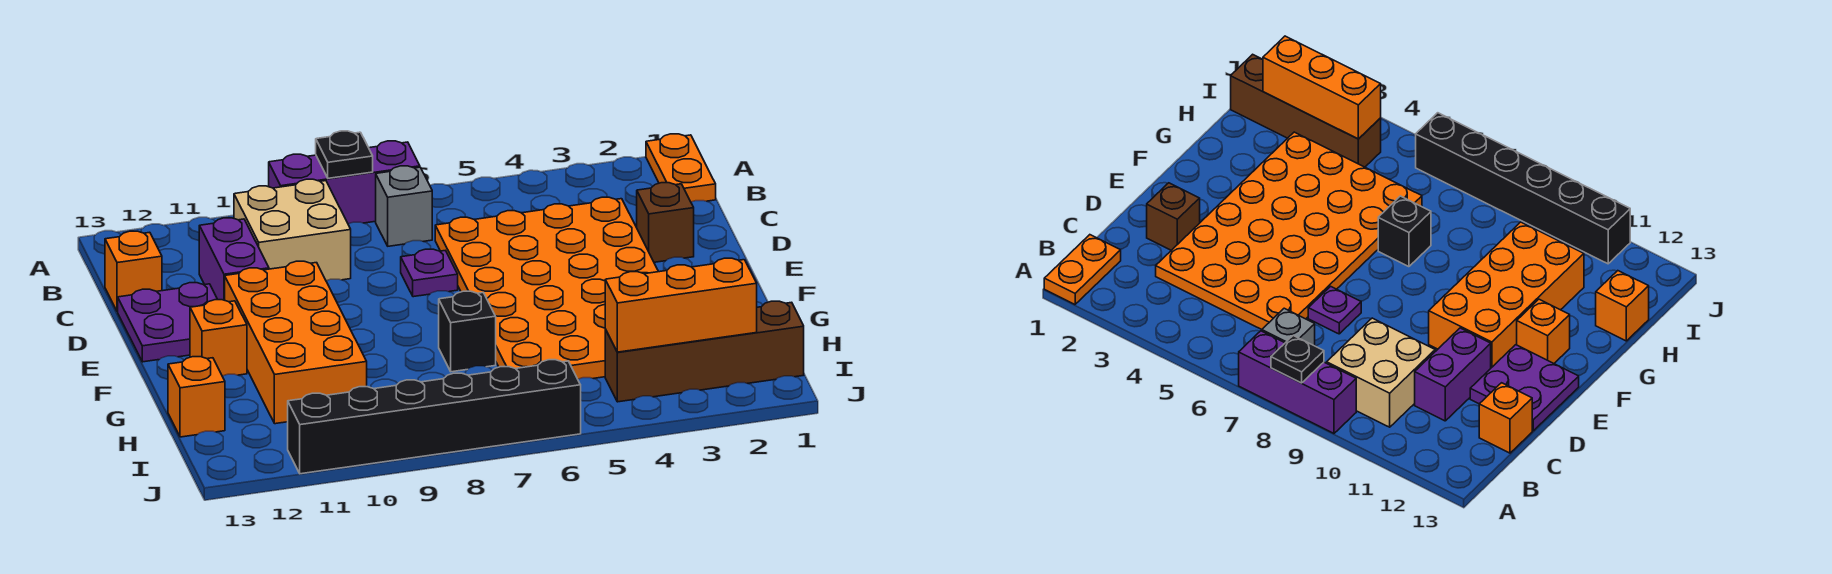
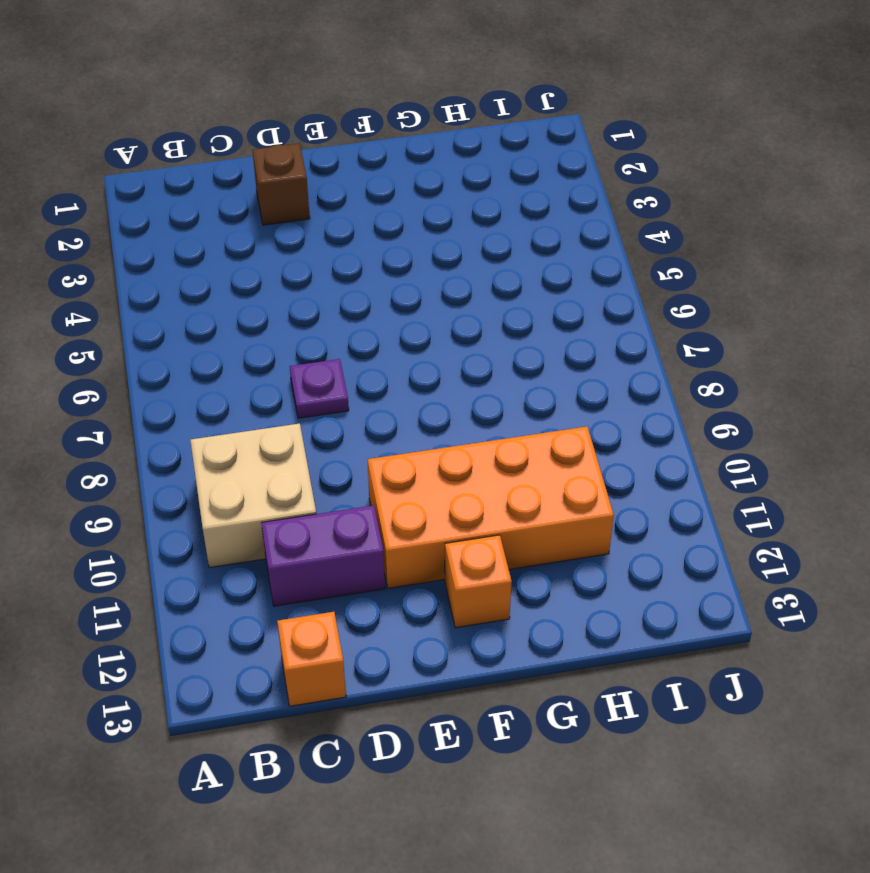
none -> orange plate A1:B1 level 1
none -> purple brick A7:A9 level 1
none -> grey brick B7 level 1

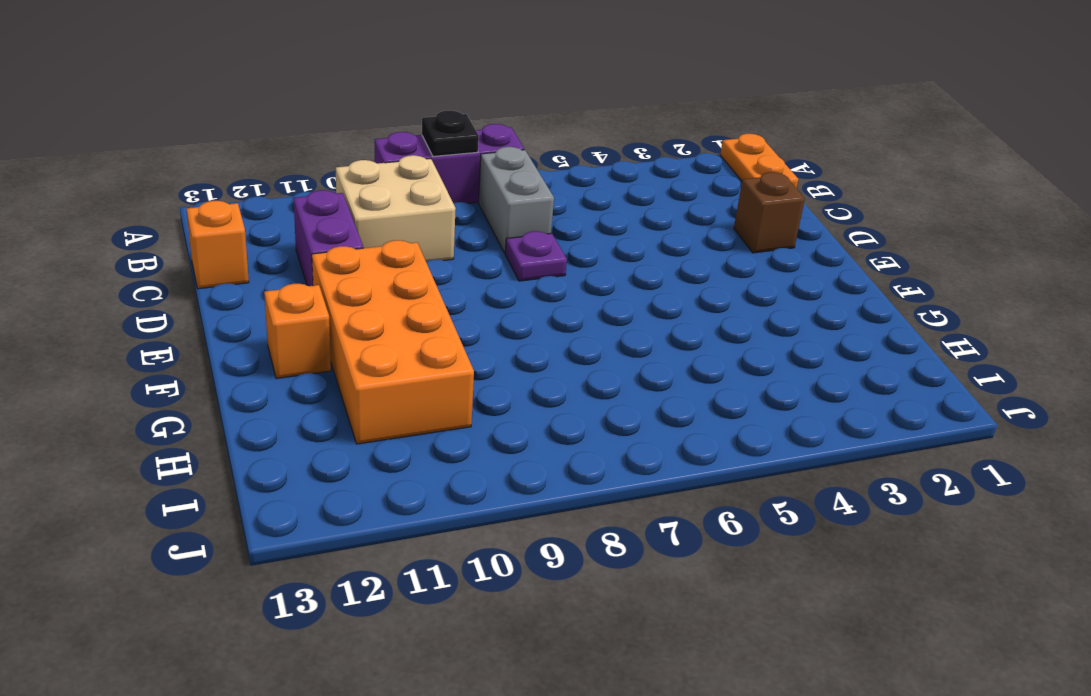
grey brick B7:C7 level 1 -> grey brick B7 level 1
none -> orange plate C3:H6 level 1
none -> purple plate D12:E13 level 1
none -> black brick G7 level 1

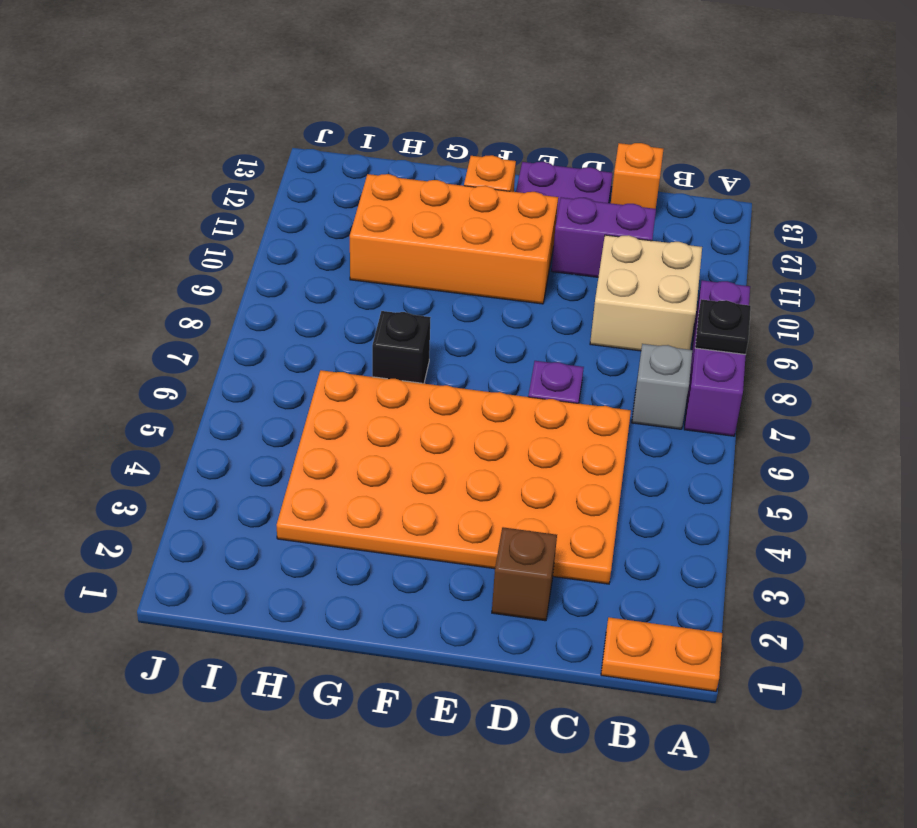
none -> orange brick H13 level 1
none -> brown brick I1:I4 level 1
none -> black brick J6:J11 level 1

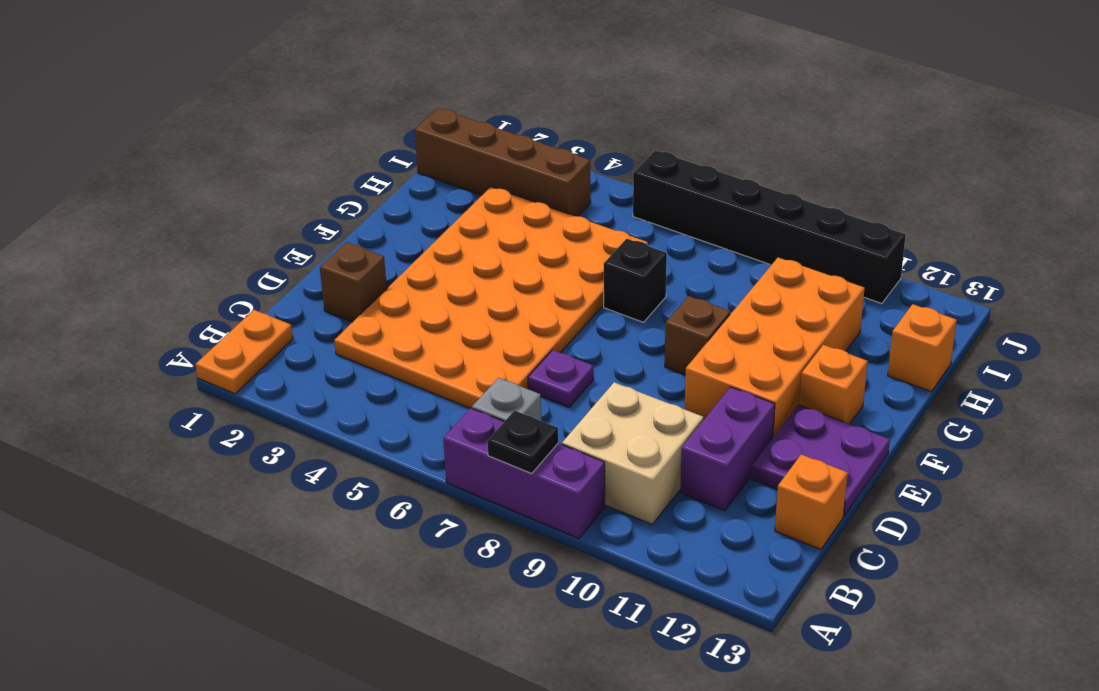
brown brick F9 level 1 -> none
none -> orange brick I2:I4 level 2

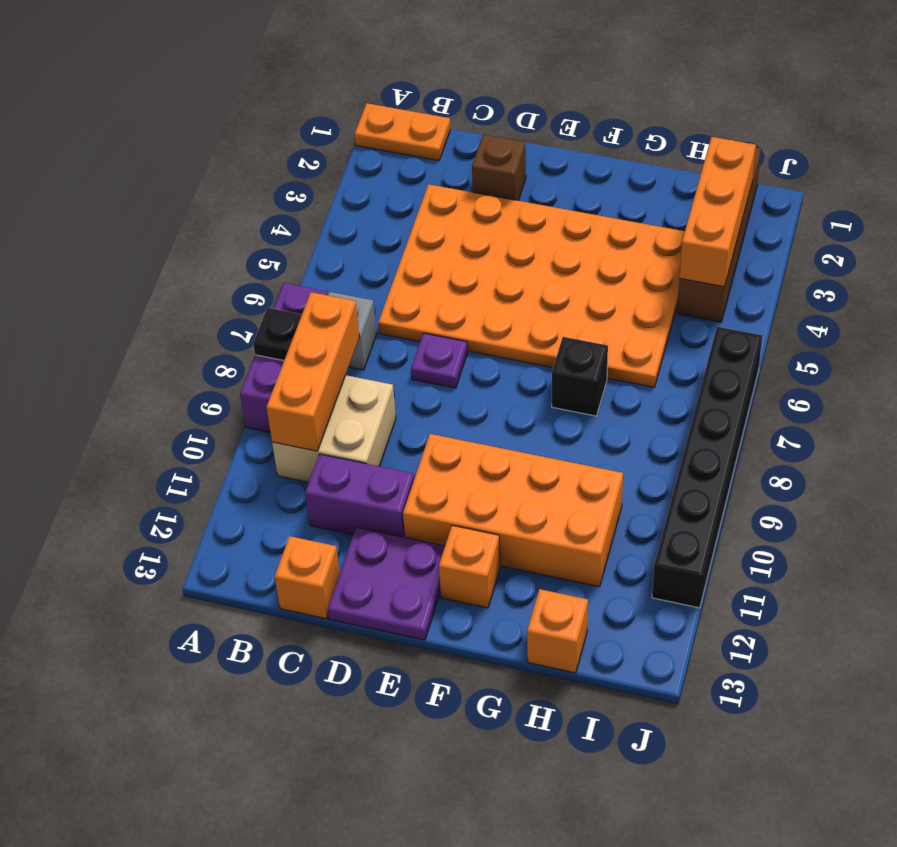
orange brick B8:B10 level 2 -> none

